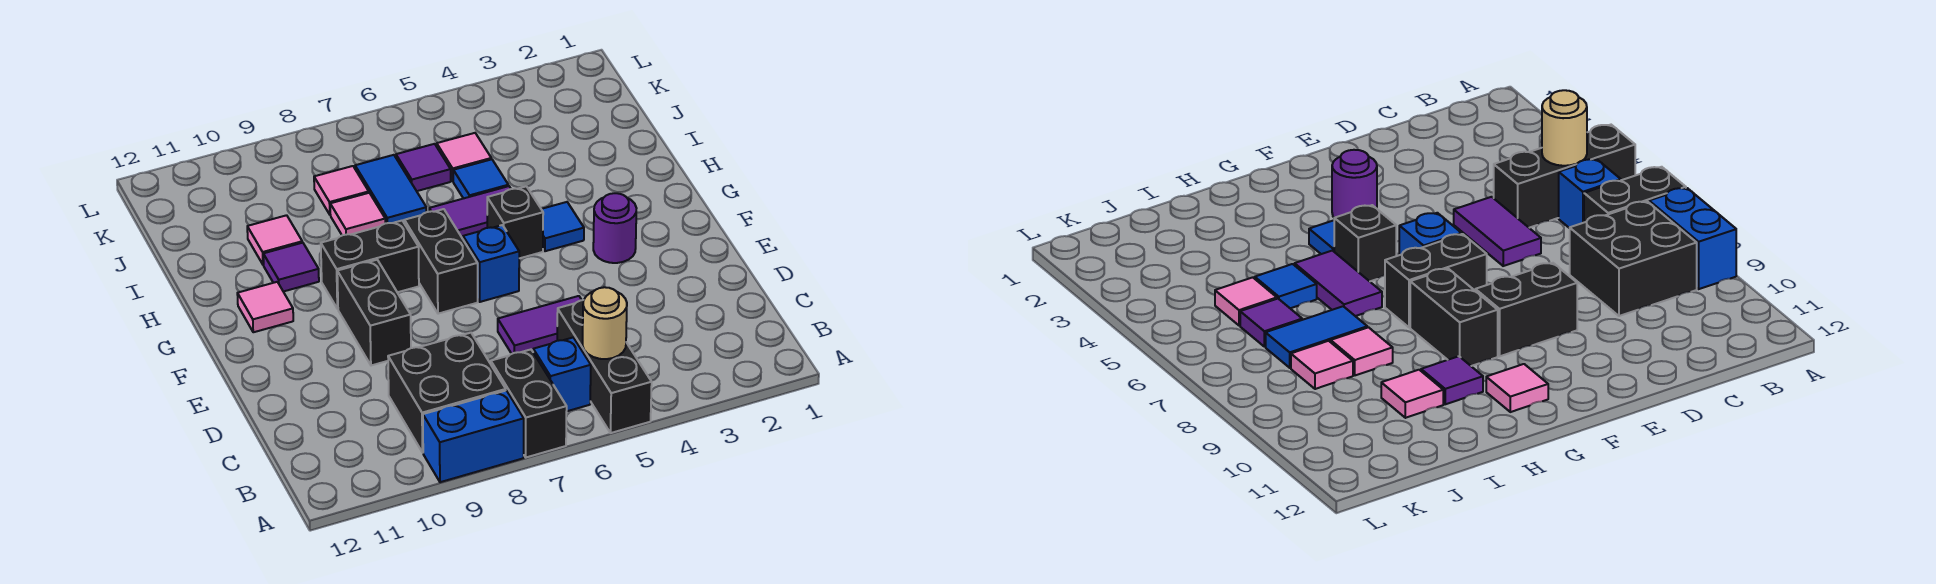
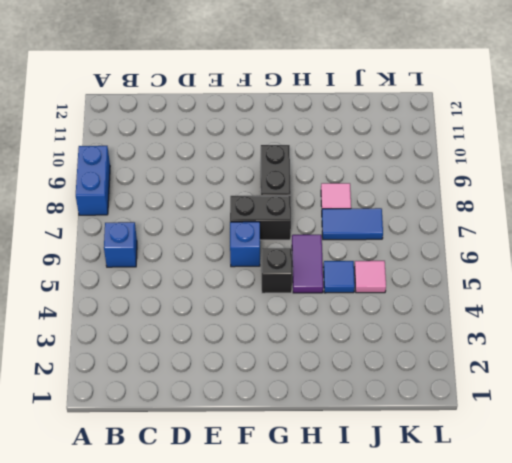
none -> black brick A5:C5 level 1
none -> black brick A7:B7 level 1
none -> black brick B8:C9 level 1

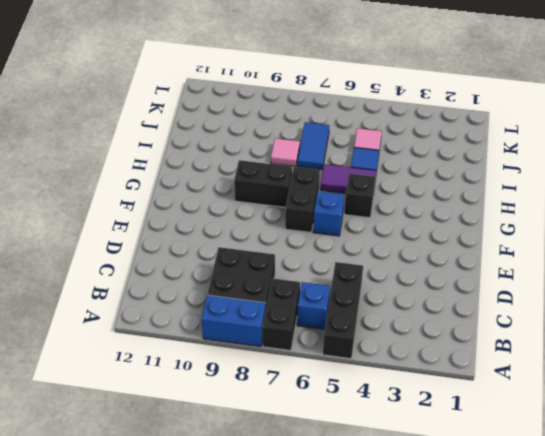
none -> purple tile D5:D6 level 1
none -> black brick E9:F9 level 1
none -> purple round brick F3 level 1

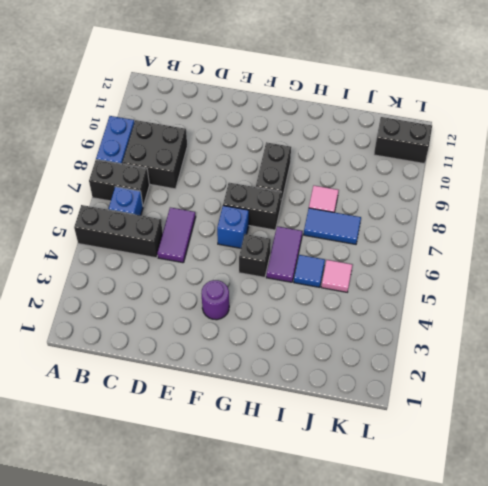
black brick K11:L11 level 1 -> black brick E9:F9 level 1
none -> blue tile G4 level 1
none -> pink tile G11 level 1
none -> purple tile H10 level 1

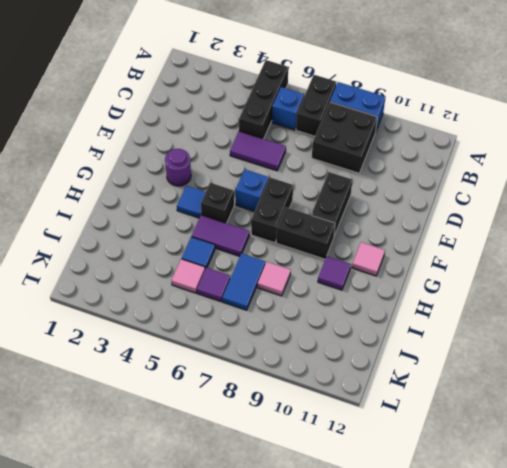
none -> pink tile I10 level 1
none -> pink tile J8 level 1
none -> tan round brick B5 level 2

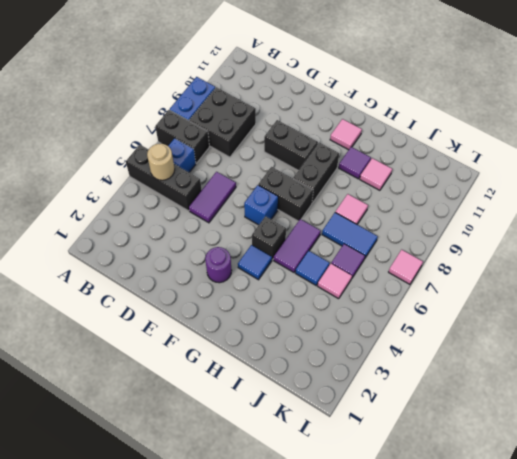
pink tile L7 level 1 -> pink tile J8 level 1

